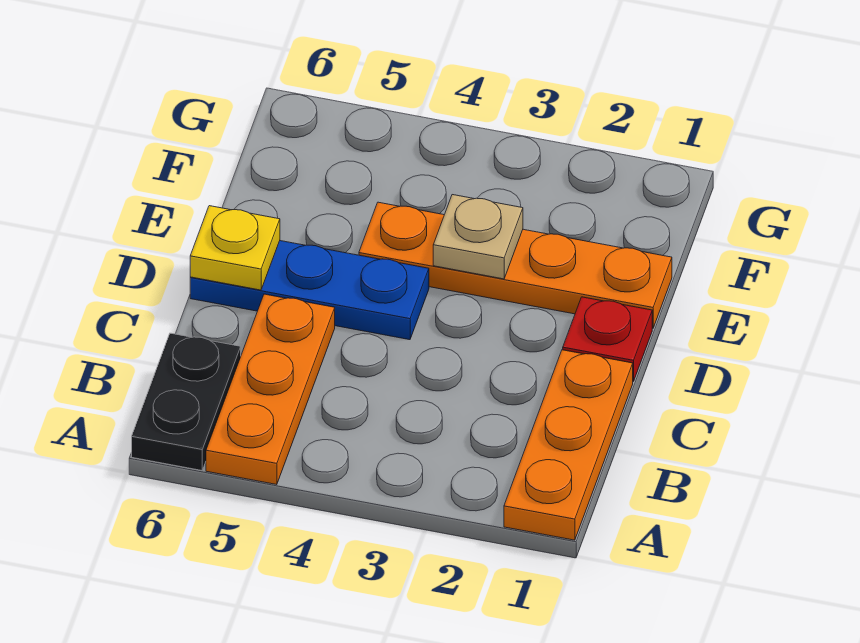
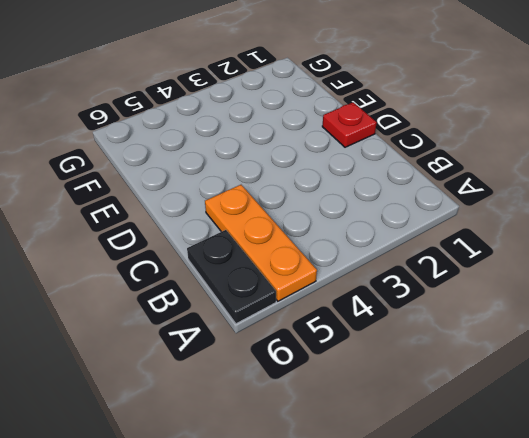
none -> orange plate A1:C1 level 1
none -> blue plate D4:D6 level 1

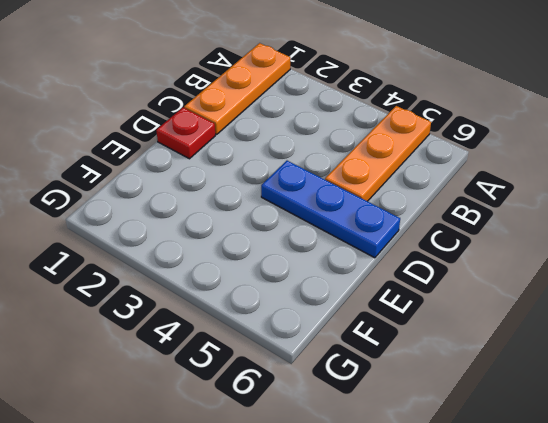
none -> black plate A6:B6 level 1
none -> orange plate E1:E4 level 1

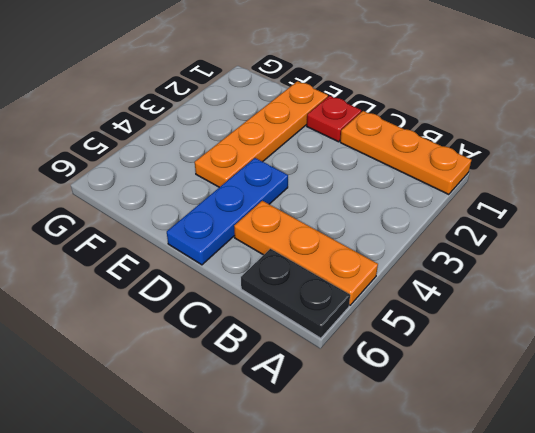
none -> yellow plate D6 level 2
none -> tan plate E3 level 2

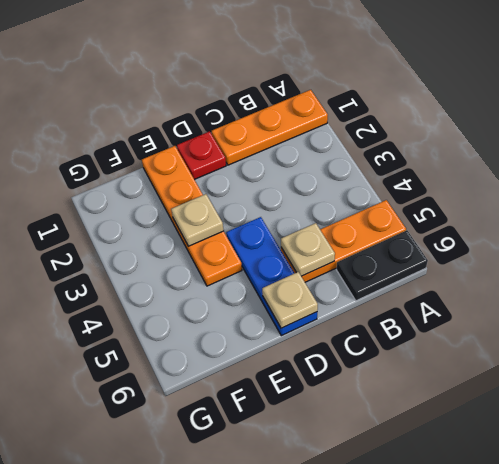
tan plate C5 level 2 -> none
tan plate D6 level 2 -> yellow plate D6 level 2

